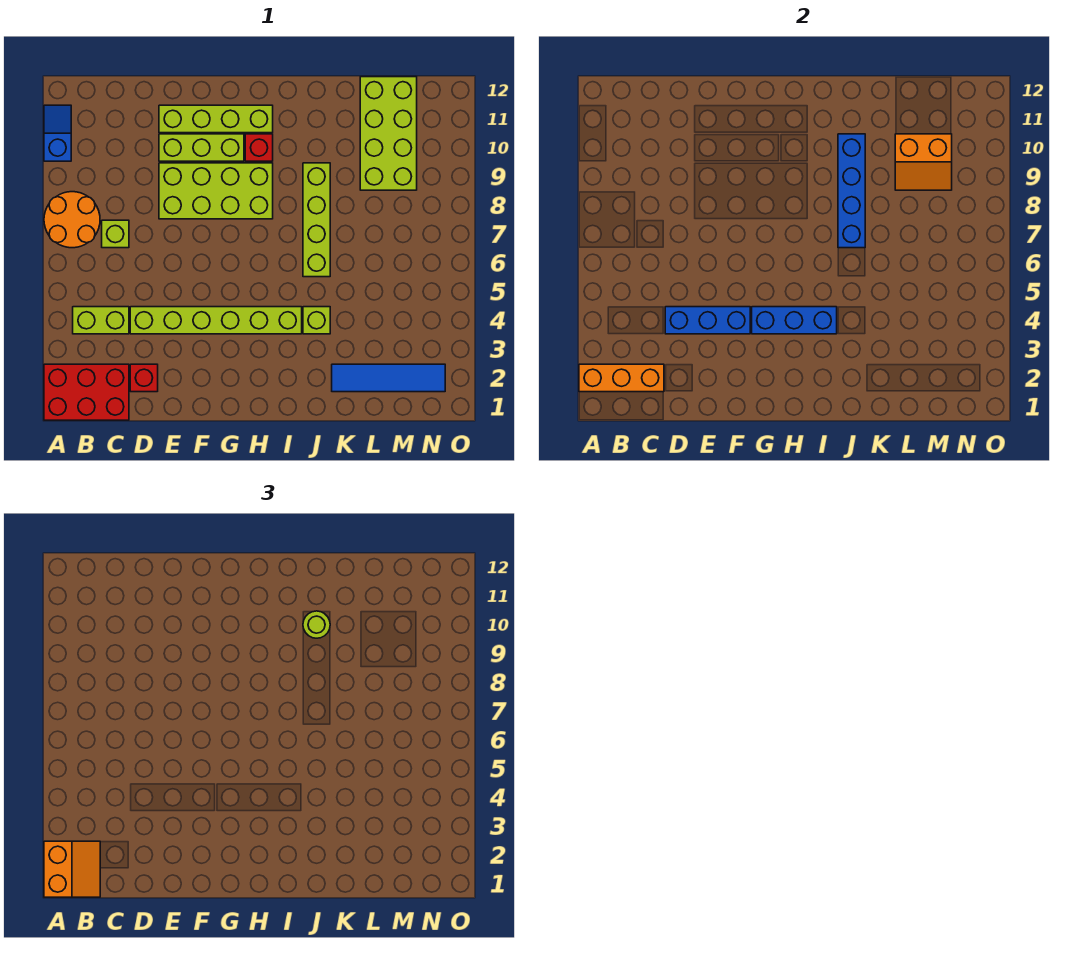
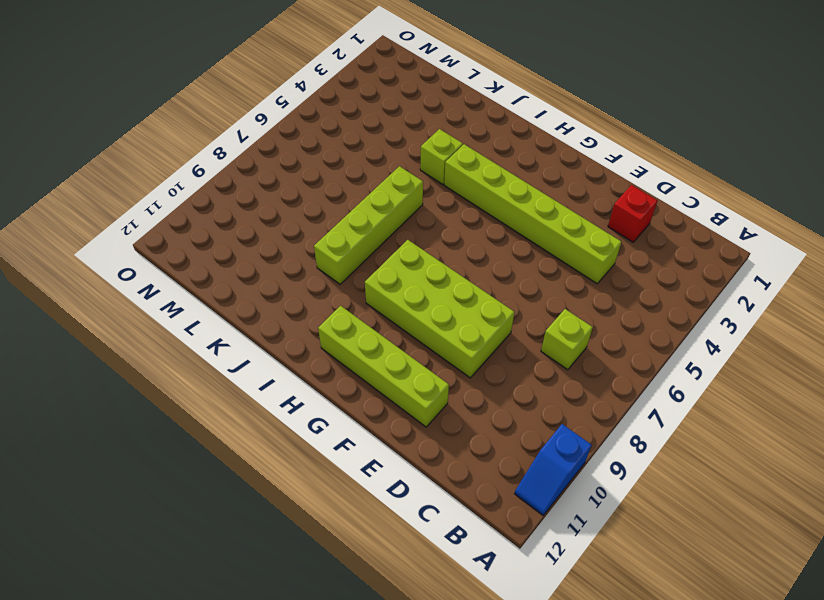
none -> red brick A1:C2 level 1
none -> orange round brick A7:B8 level 1
none -> lime brick B4:C4 level 1

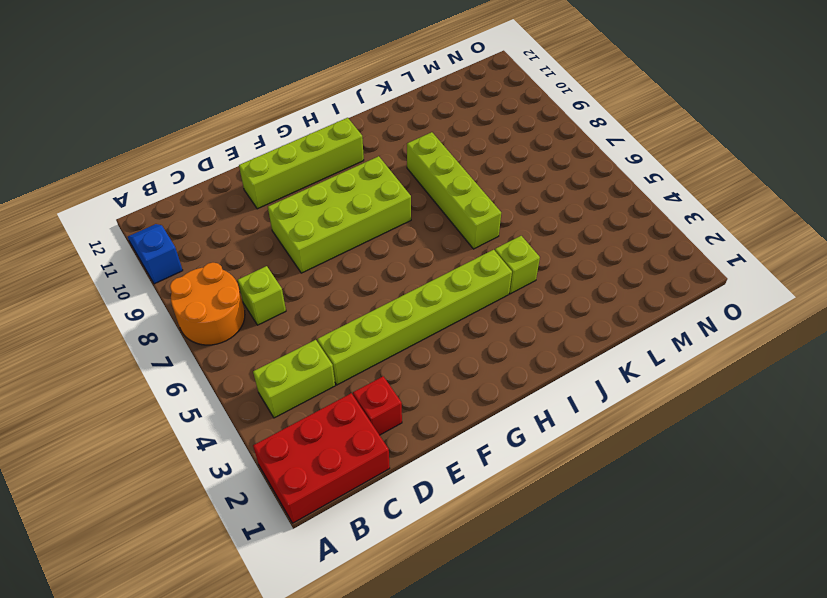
none -> lime brick E10:G10 level 1
none -> red brick H10 level 1
none -> blue tile K2:N2 level 1

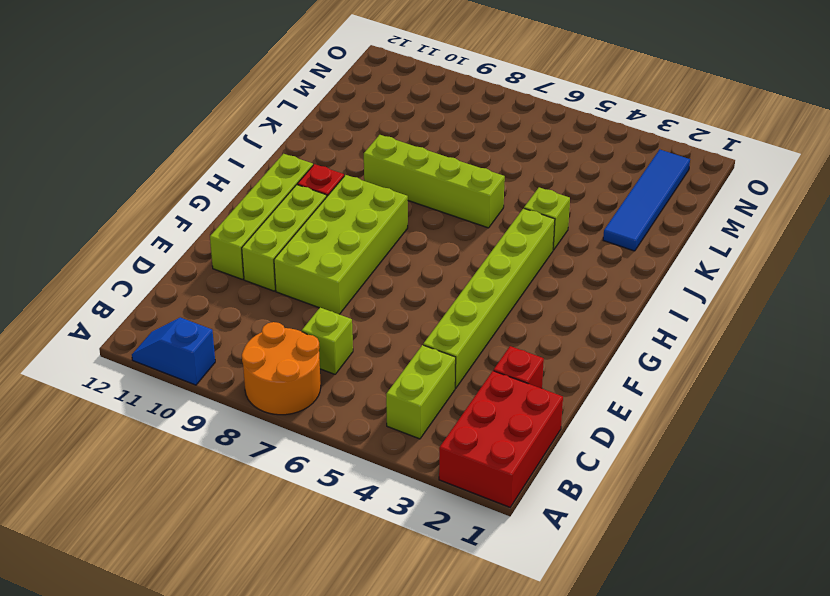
none -> lime brick L9:M12 level 1
none -> orange brick A2:C2 level 2
none -> blue brick D4:F4 level 2

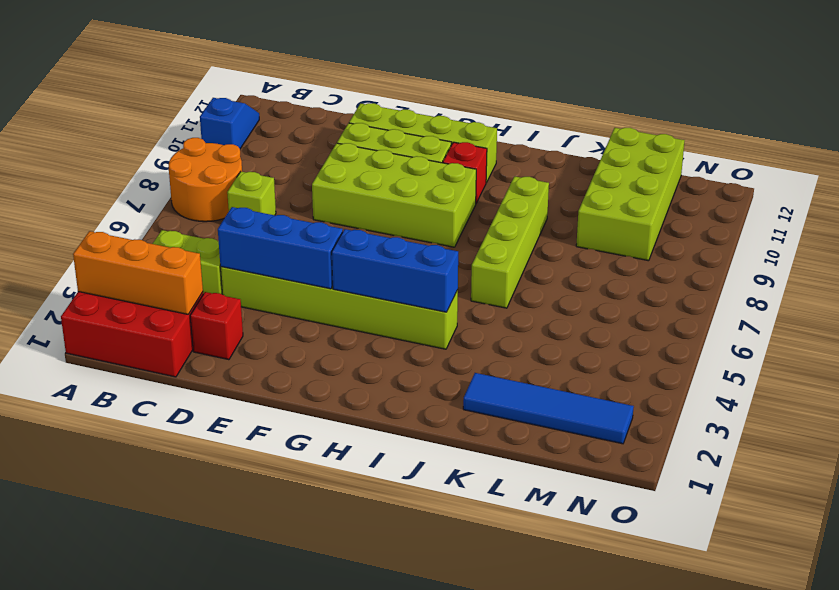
none -> lime brick J4 level 1
none -> blue brick J7:J10 level 2
none -> orange slope L9:M10 level 2 top 10

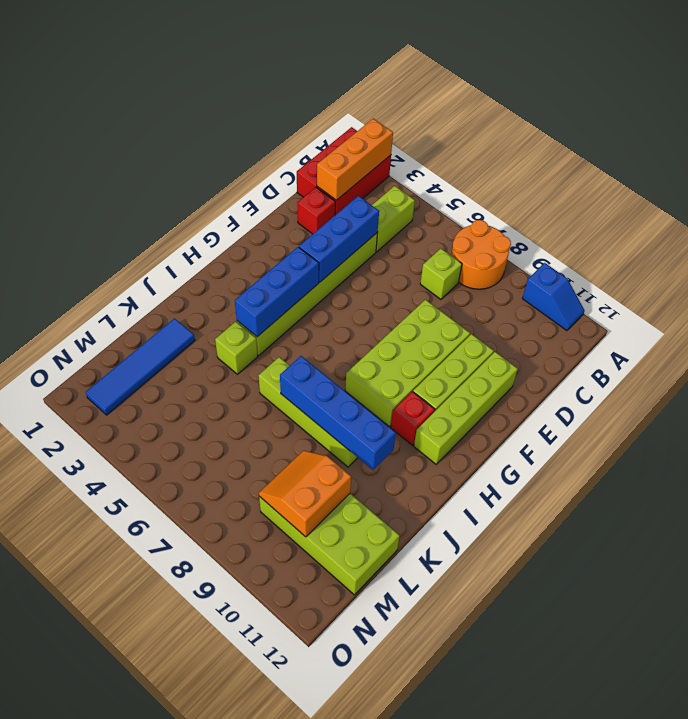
none -> orange slope A1:B2 level 3 top A
none -> lime round brick J10 level 3

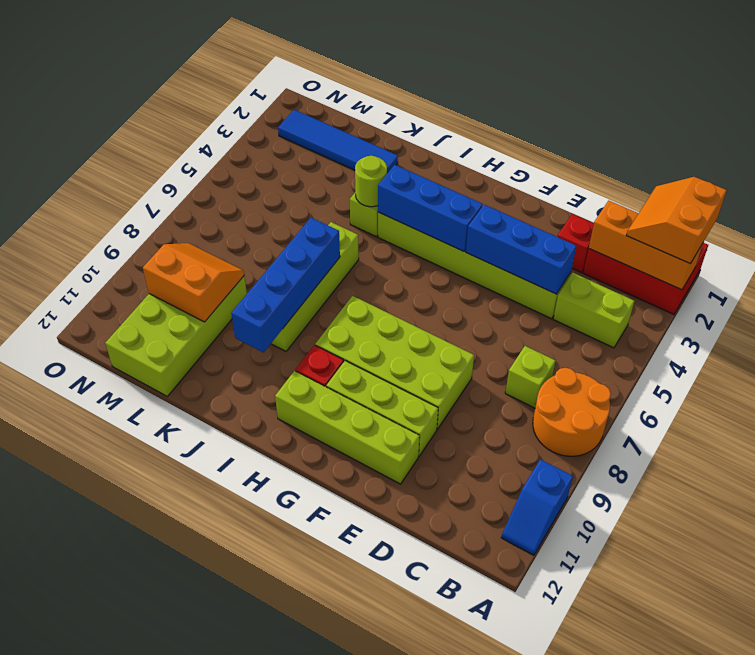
lime round brick J4 level 2 -> lime round brick J10 level 3

